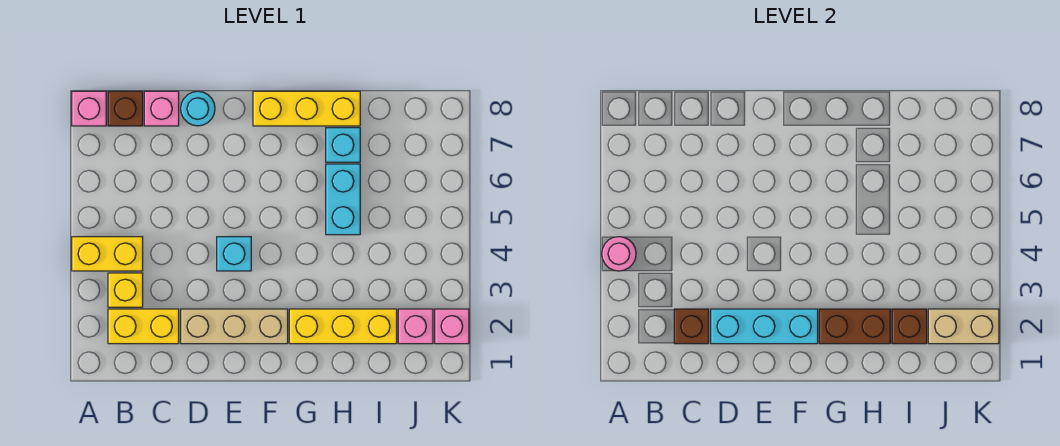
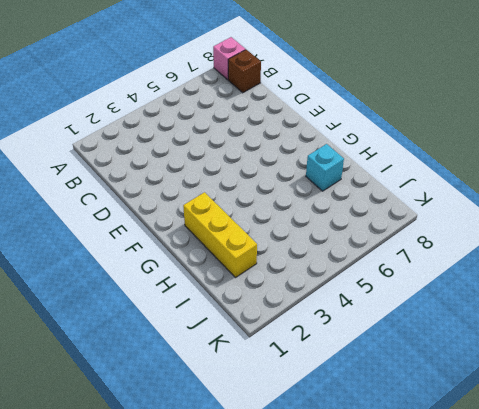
none -> yellow brick A4:B4 level 1
none -> yellow brick B2:C2 level 1
none -> yellow brick B3 level 1

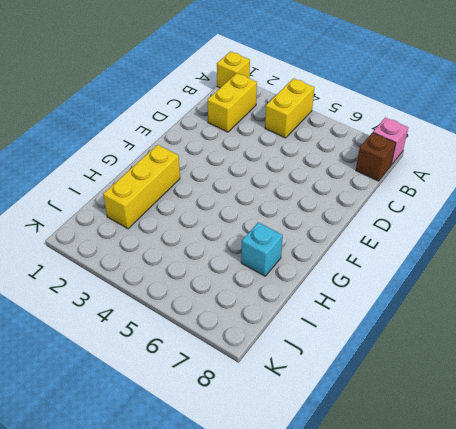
yellow brick A1 level 1 -> yellow brick B3 level 1
none -> pink brick C8 level 1
none -> tan brick D2:F2 level 1
none -> cyan round brick D8 level 1

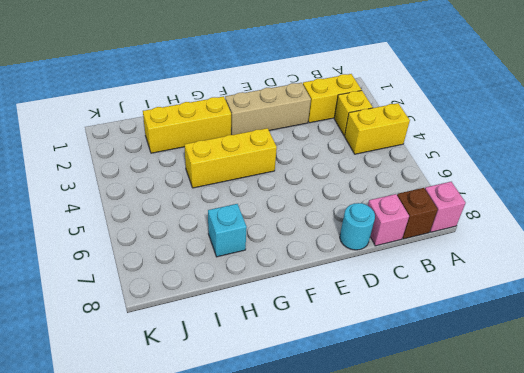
yellow brick F4:H4 level 1 -> yellow brick F8:H8 level 1
none -> cyan brick E4 level 1
none -> cyan brick H5:H6 level 1
none -> pink brick J2 level 1

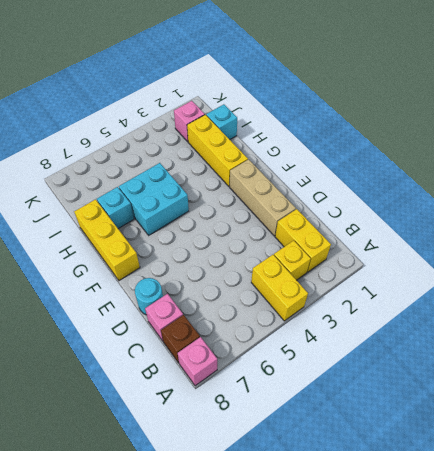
cyan brick G5:H6 level 1 -> cyan brick H5:H6 level 1
cyan brick I1 level 1 -> cyan brick E4 level 1
none -> pink brick K2 level 1
none -> pink round brick A4 level 2
none -> brown brick C2 level 2

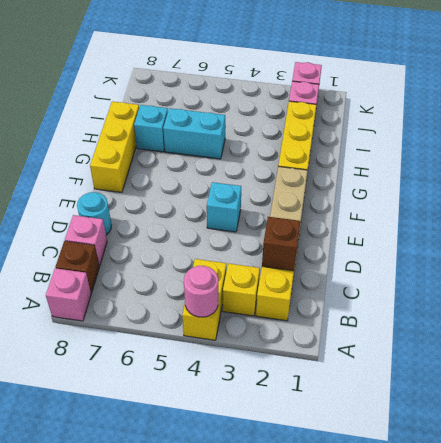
none -> cyan brick D2:F2 level 2
none -> brown brick G2:H2 level 2
none -> brown brick I2 level 2

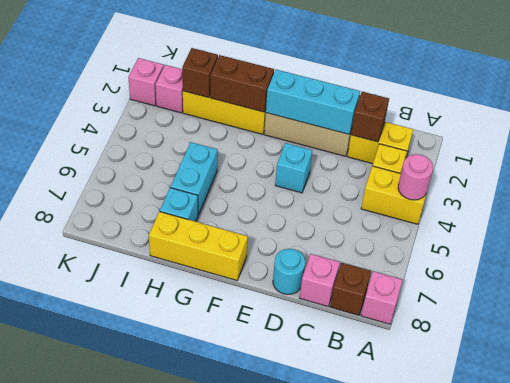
none -> tan brick J2:K2 level 2

